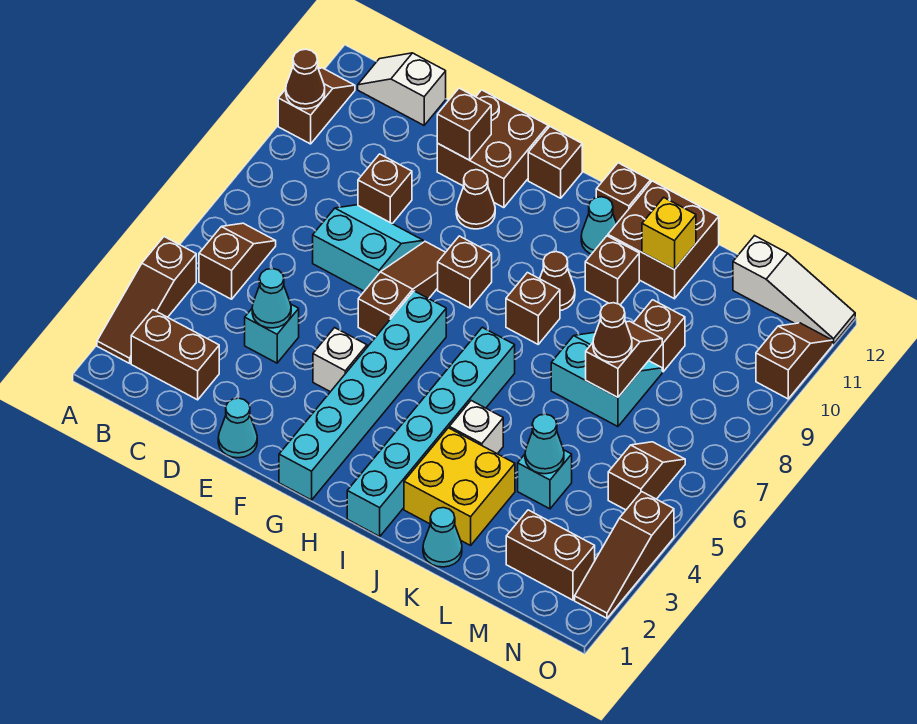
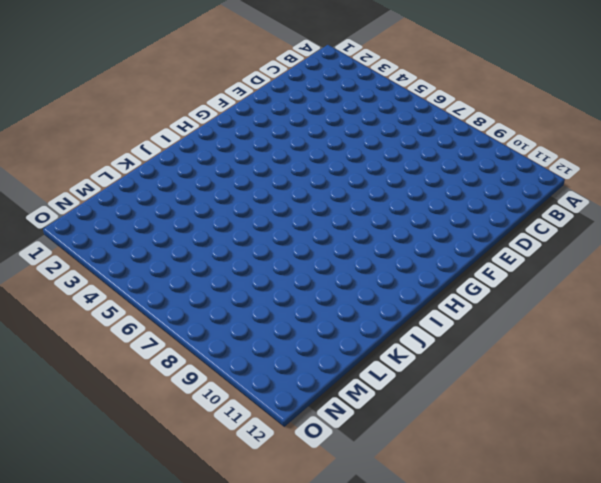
none -> brown slope A2:A4 level 1 top 4
none -> brown slope A10:A11 level 1 top 10
none -> brown brick B2:C2 level 1
none -> brown slope B5:B6 level 1 top 5

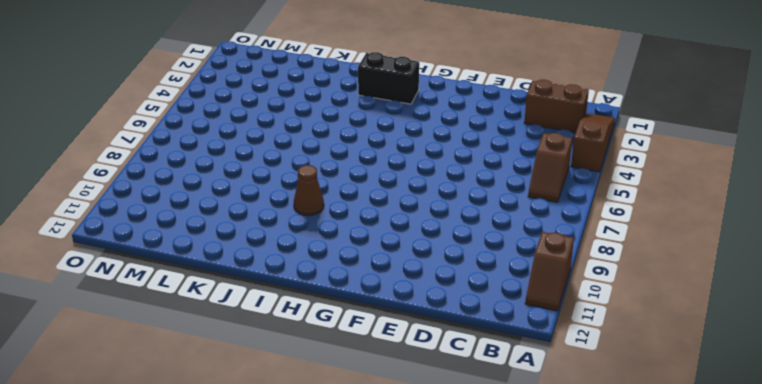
black brick H2:I2 level 1 -> cyan brick I1:I6 level 1
none -> white slope B12:C12 level 1 top C
none -> cyan brick D4 level 1
none -> cyan slope D7:E8 level 1 top 7
none -> brown brick D9 level 1

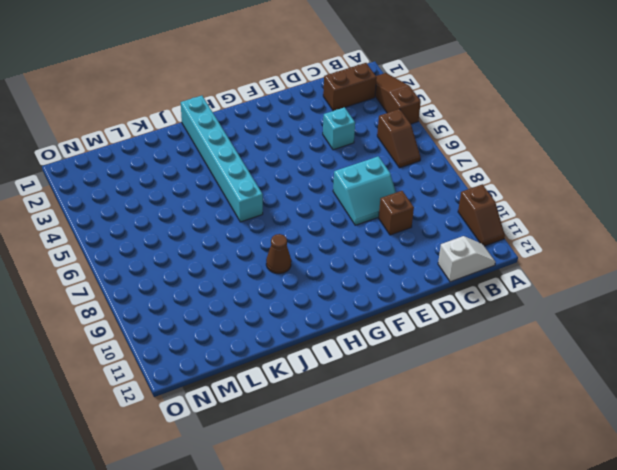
none -> cyan cone E1 level 1
none -> brown brick E11:F12 level 1
none -> white brick F4 level 1
none -> brown slope F6:F8 level 1 top 6

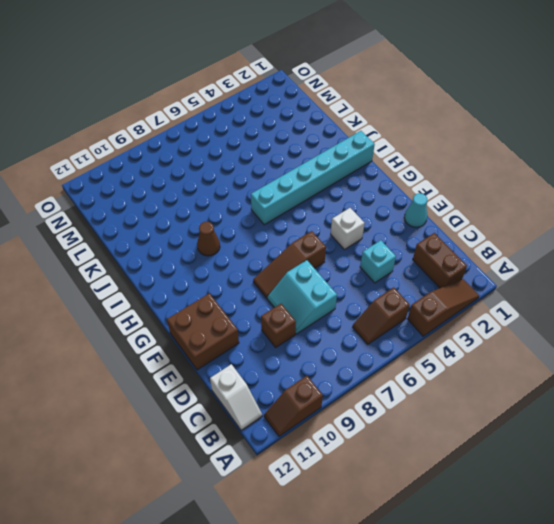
none -> brown cone F10 level 1
none -> cyan brick G1:G6 level 1
none -> brown brick G8 level 1
none -> brown brick G12 level 1

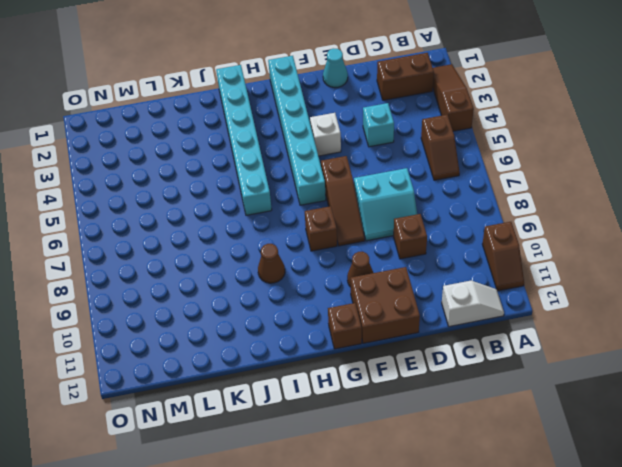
none -> brown brick I8 level 1
none -> cyan cone I11 level 1
none -> brown brick I12 level 1
none -> yellow brick J2:K3 level 1

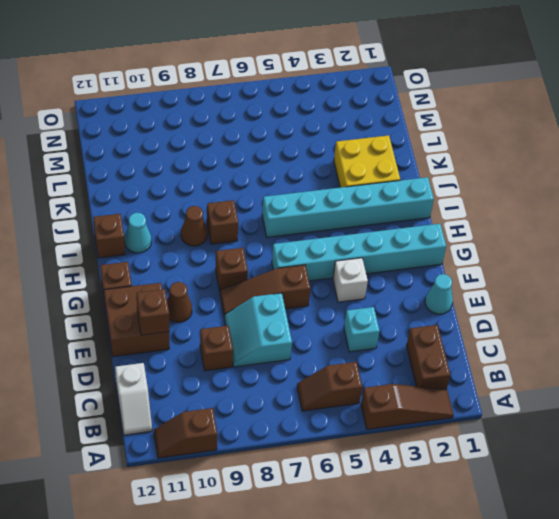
none -> white brick J4 level 1
none -> brown brick J10 level 1
none -> brown brick J11:K12 level 1
none -> cyan cone K1 level 1

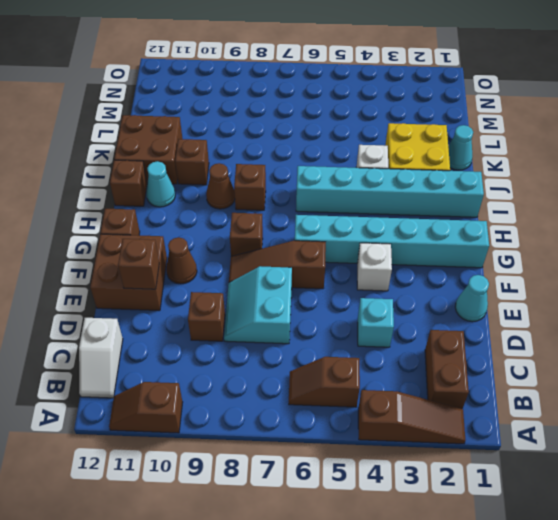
none -> cyan slope K7:L8 level 1 top 7
none -> cyan brick L4 level 1
none -> brown brick L9 level 1
none -> brown brick M2:N2 level 1

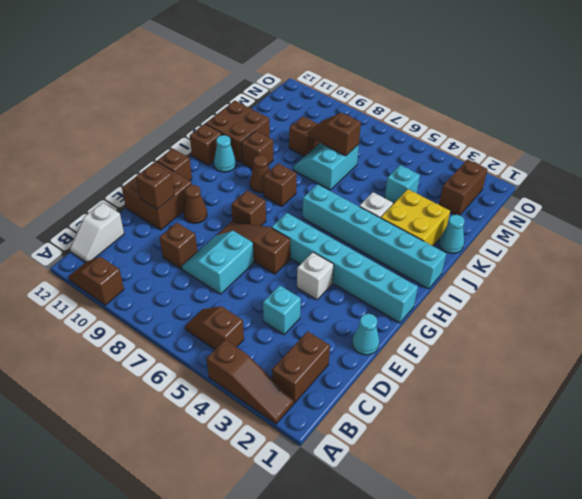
none -> white slope M12:O12 level 1 top M
none -> brown slope N5:N6 level 1 top 5
none -> brown slope O2:O4 level 1 top 4
none -> brown slope O10:O11 level 1 top 10

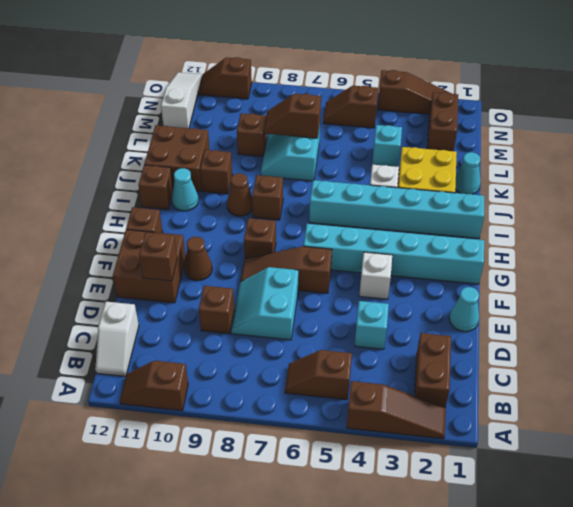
none -> brown cone A10 level 2
none -> cyan cone D4 level 2
none -> yellow brick K11 level 2
none -> cyan cone L4 level 2

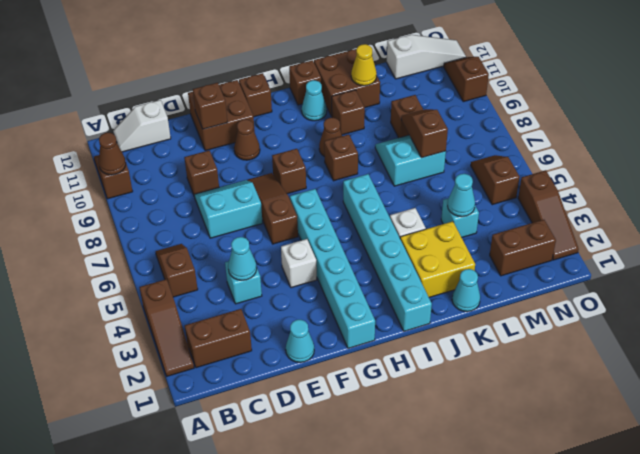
yellow cone K11 level 2 -> yellow brick K11 level 2
none -> brown cone L7 level 3

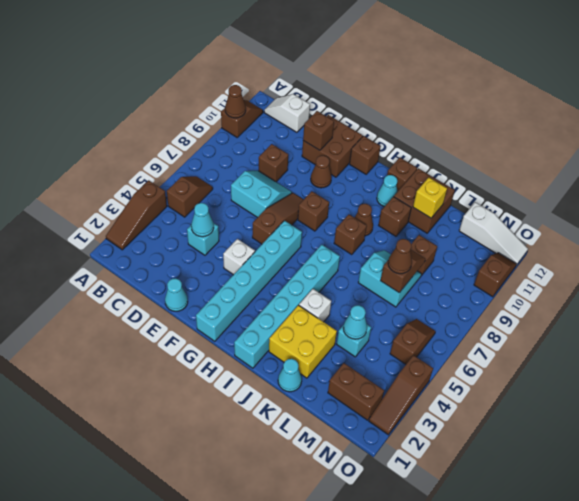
none -> brown brick B2:C2 level 1

